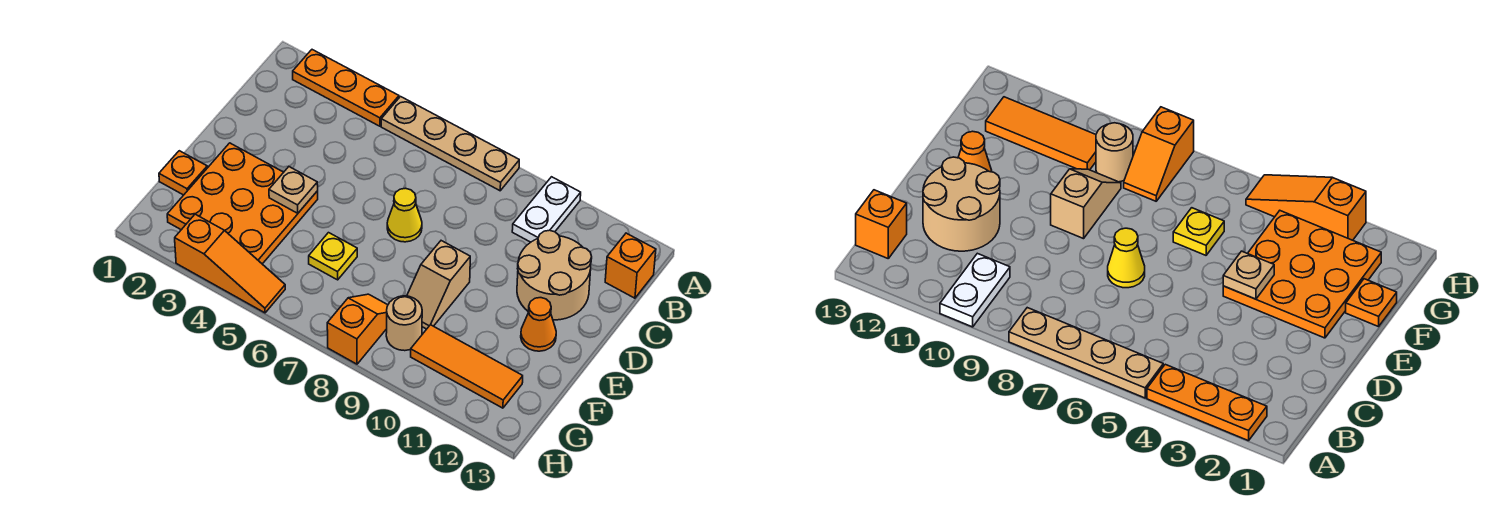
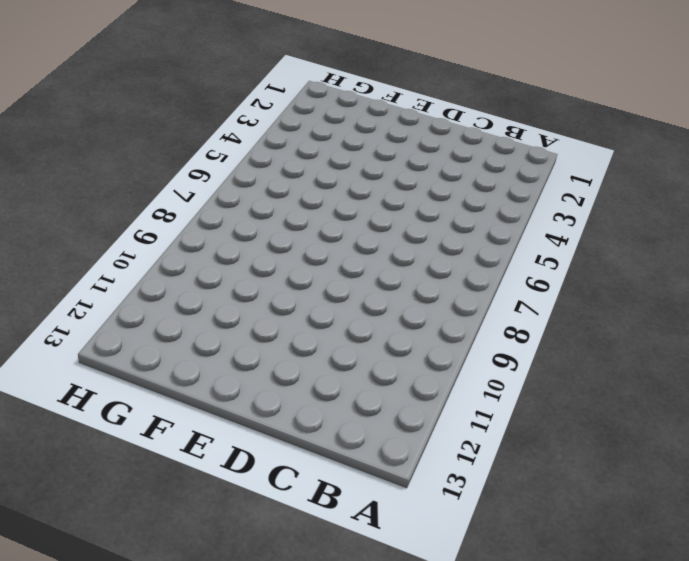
none -> orange plate A2:A4 level 1
none -> tan plate A5:A8 level 1
none -> white plate A10:B10 level 1

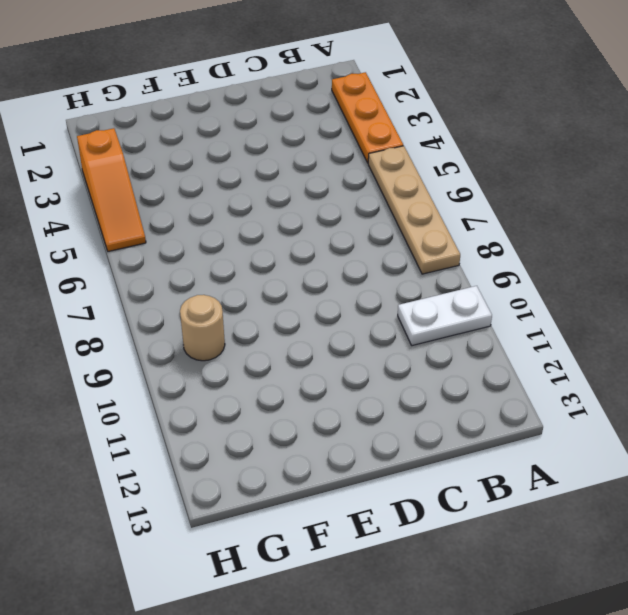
none -> orange brick B13 level 1
none -> tan round brick C11:D12 level 1
none -> yellow cone D7 level 1

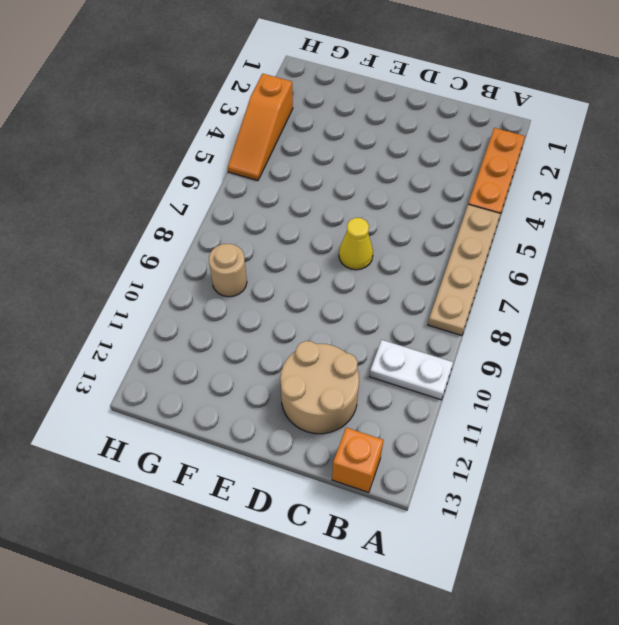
none -> orange plate E2:G4 level 1
none -> tan slope E9:F9 level 1 top E
none -> orange cone E12 level 1

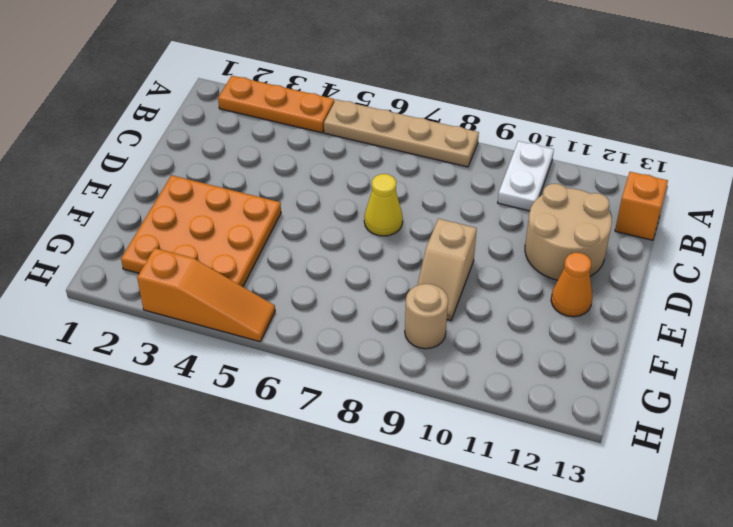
none -> orange plate F1 level 1
none -> yellow plate F6 level 1
none -> orange slope G8:H8 level 1 top H

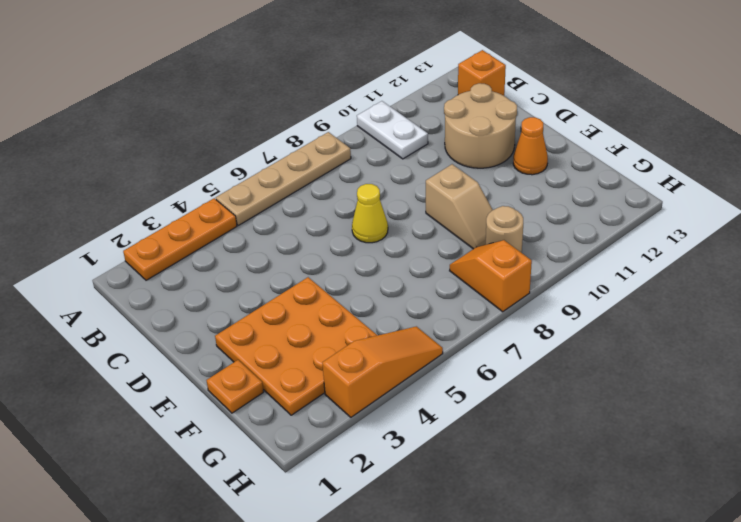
none -> yellow plate F6 level 1
none -> orange tile G10:G12 level 1
none -> tan plate E4 level 2

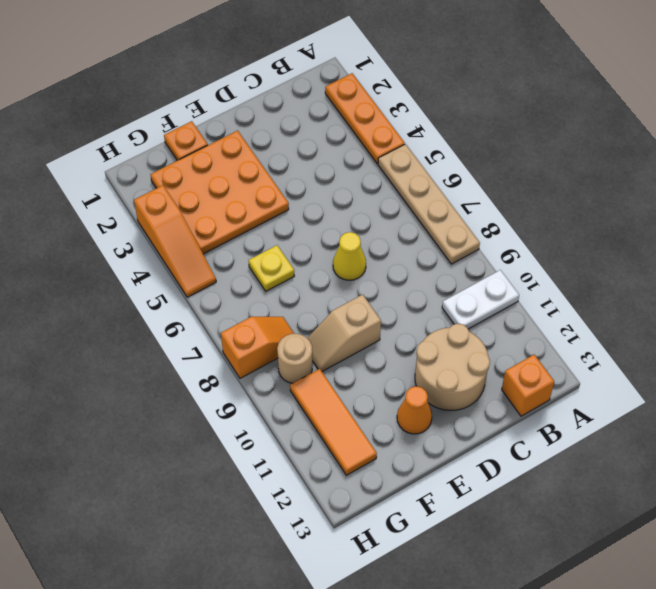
none -> tan plate E4 level 2

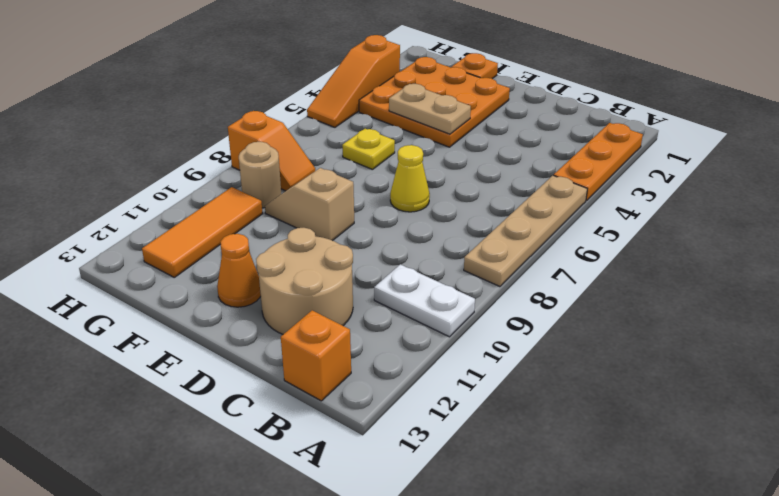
tan plate E4:F4 level 2 -> tan plate E4 level 2

